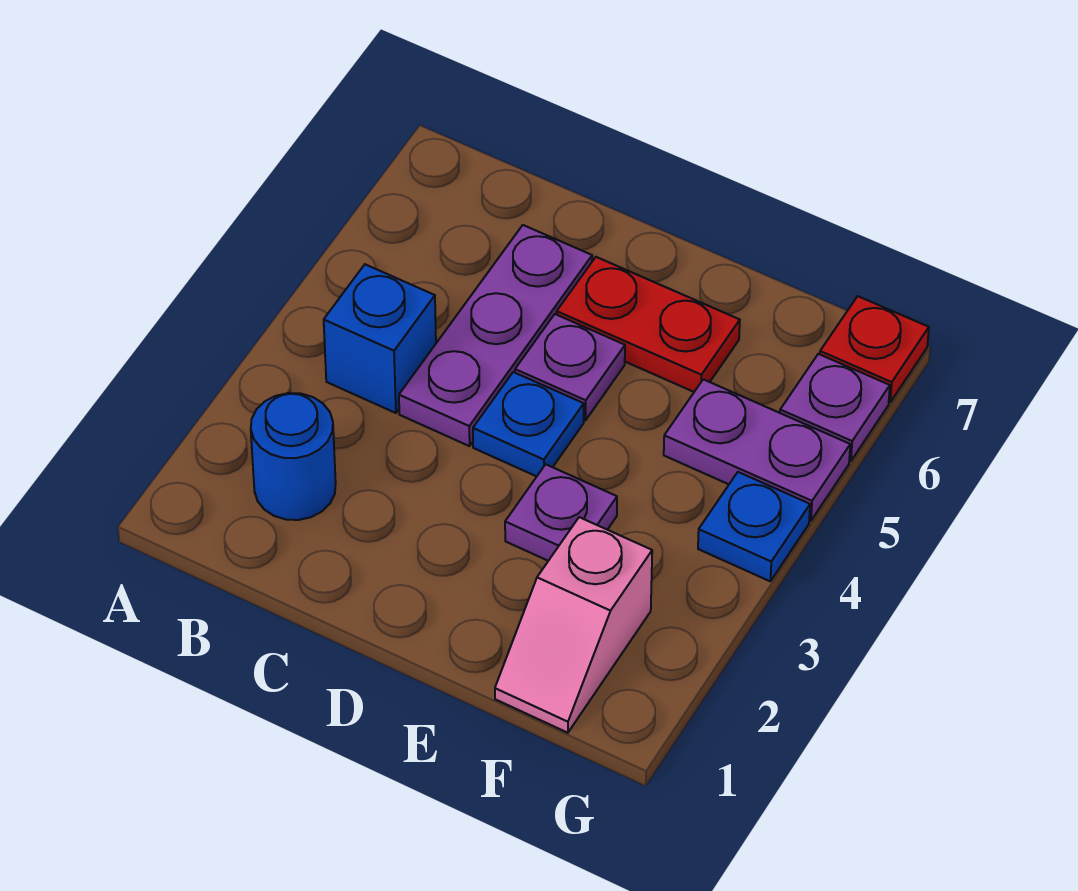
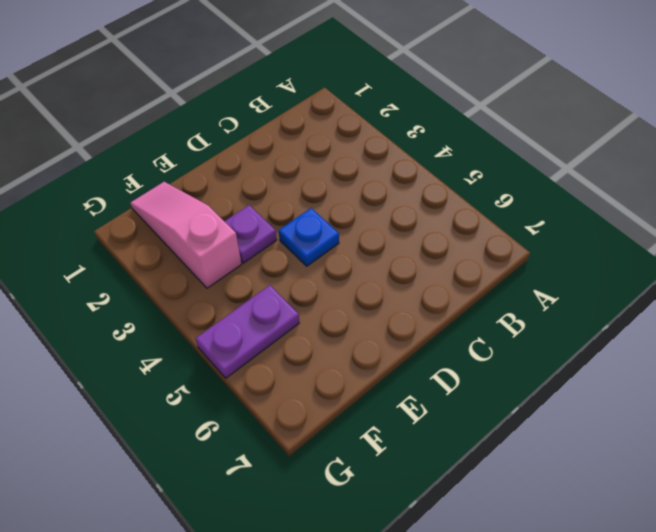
pink slope F1:F3 level 1 top 3 -> pink slope F1:F2 level 1 top 2
none -> blue round brick B2 level 1
none -> blue brick B4 level 1
none -> purple plate C4:C6 level 1

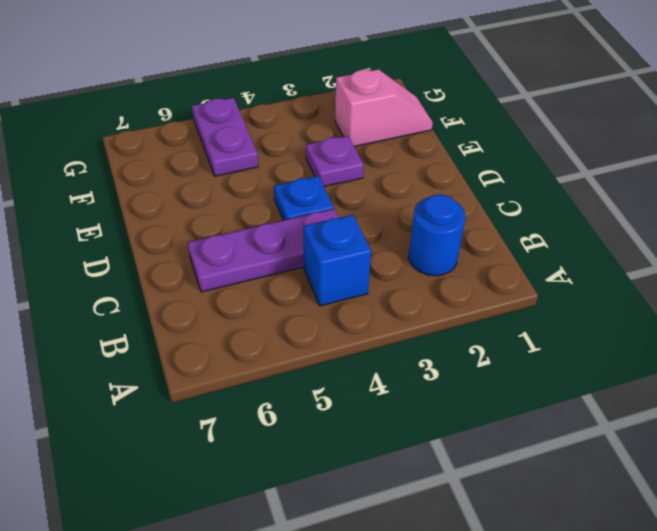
none -> purple plate D5 level 1
none -> red plate D6:E6 level 1
none -> blue plate G4 level 1

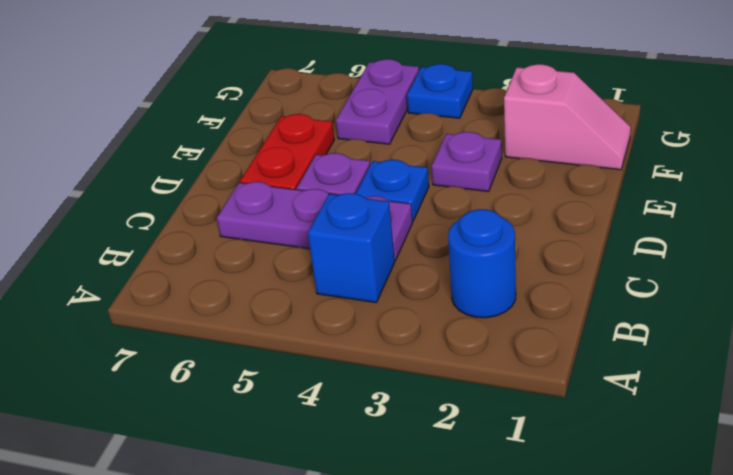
none -> purple plate G6 level 1
none -> red plate G7 level 1

